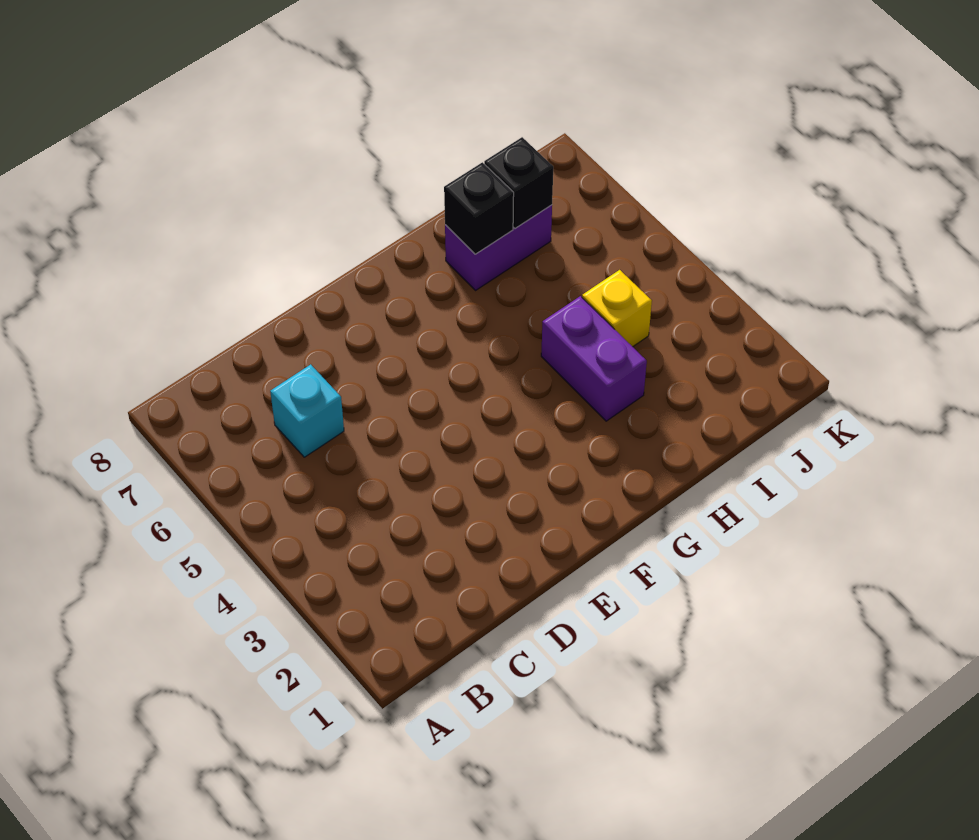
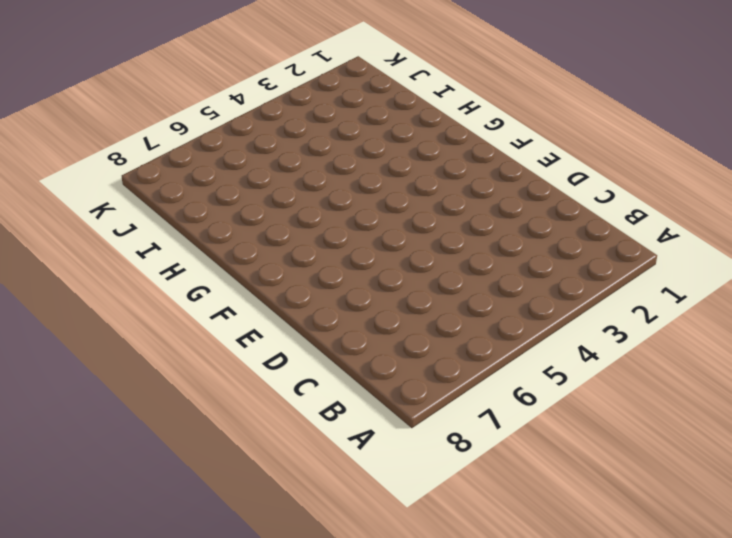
none -> cyan brick C6 level 1
none -> purple brick H3:H4 level 1

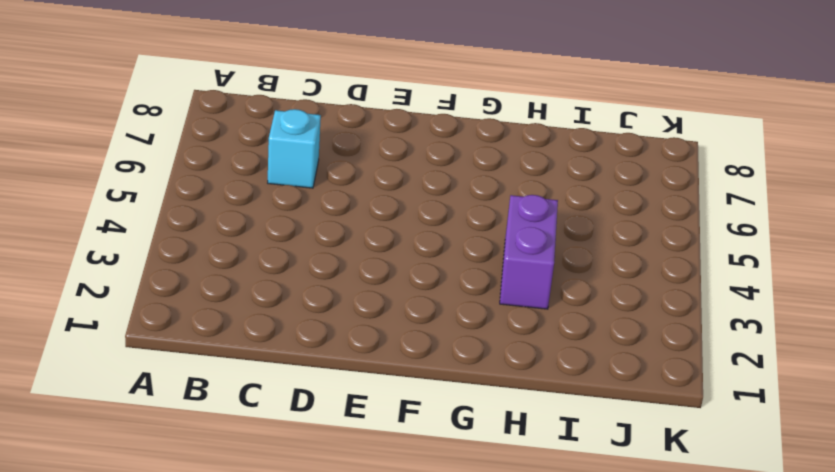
none -> purple brick H7:I7 level 1
none -> yellow brick I4 level 1

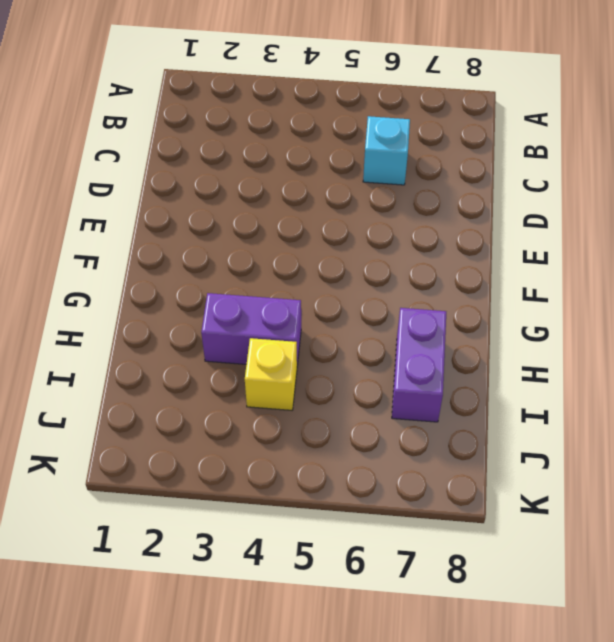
none -> black brick H7 level 2
none -> black brick I7 level 2

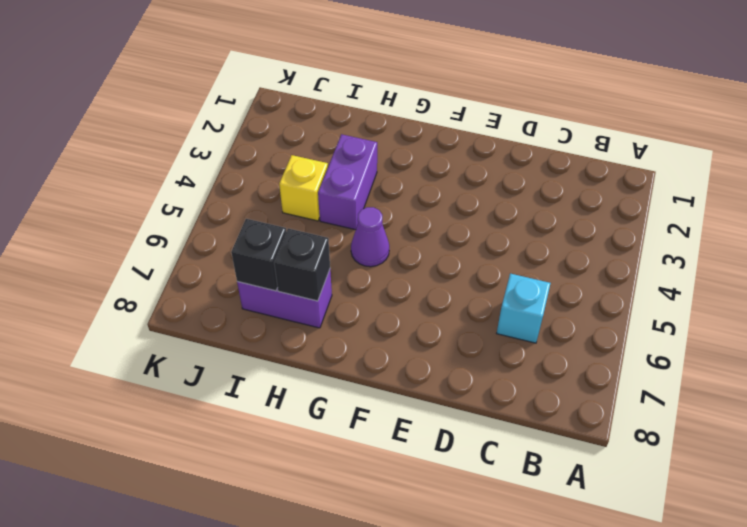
purple cone G5 level 1 -> none

